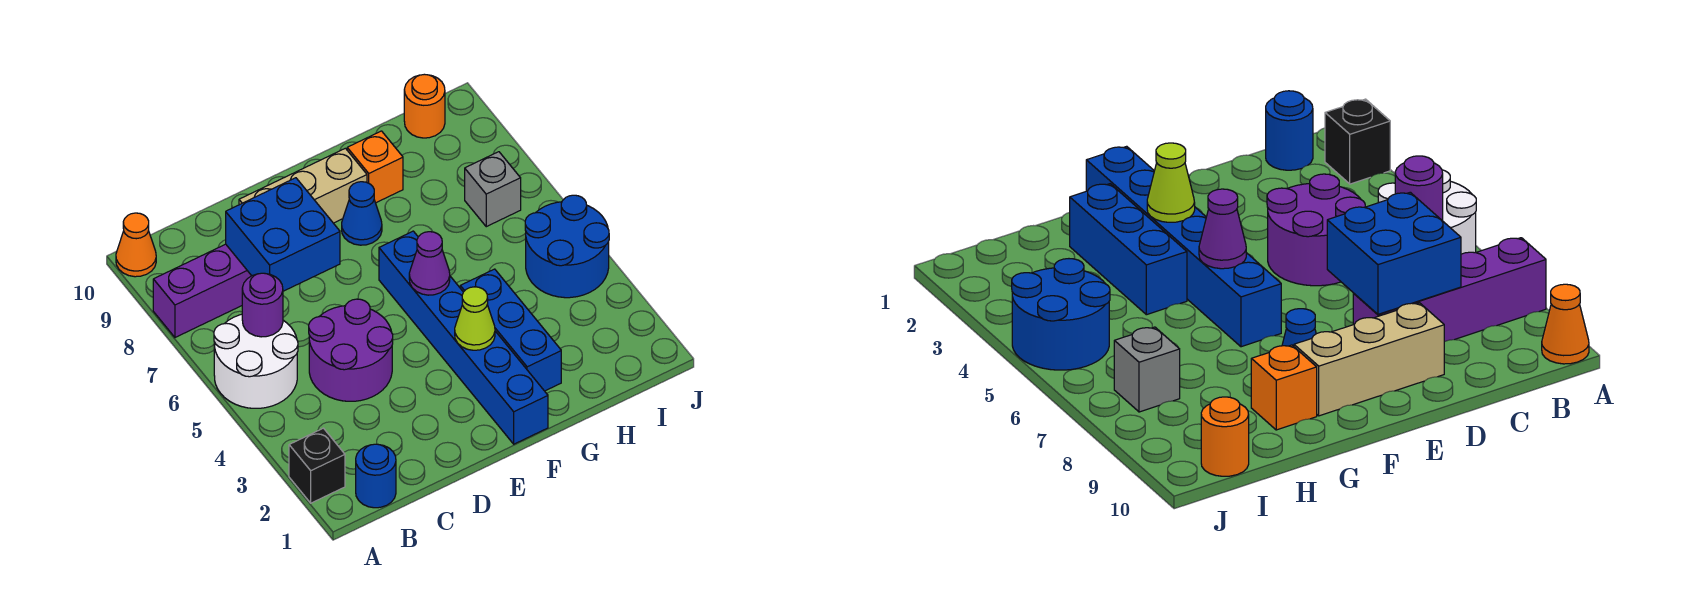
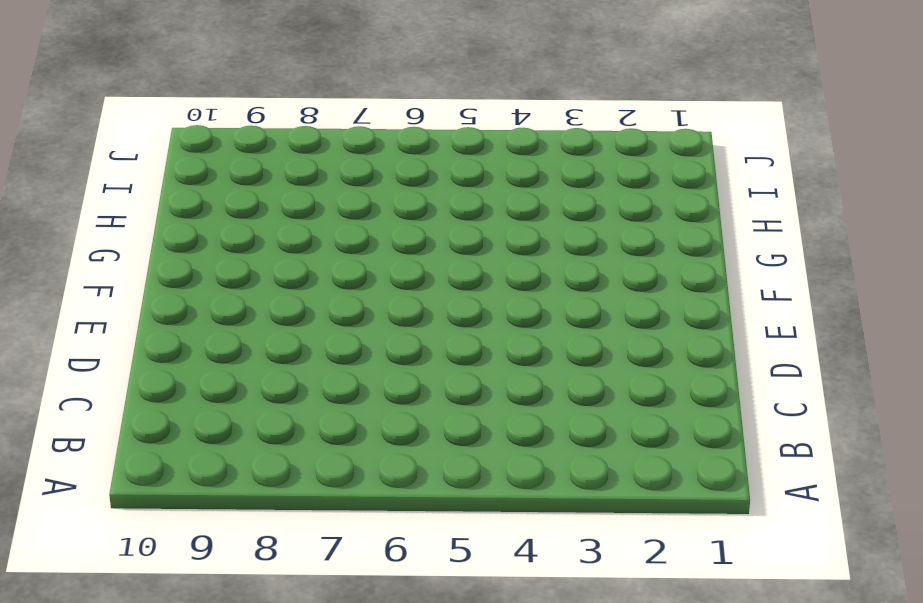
none -> black brick A2 level 1
none -> white round brick A5:B6 level 1
none -> purple brick A8:D8 level 1

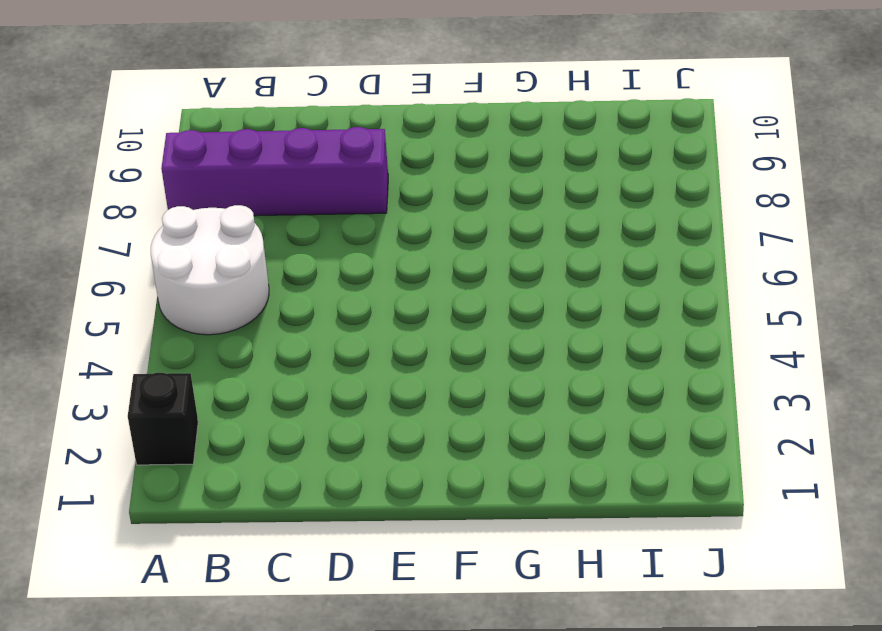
none -> orange cone A10 level 1
none -> blue round brick B1 level 1
none -> purple round brick C4:D5 level 1

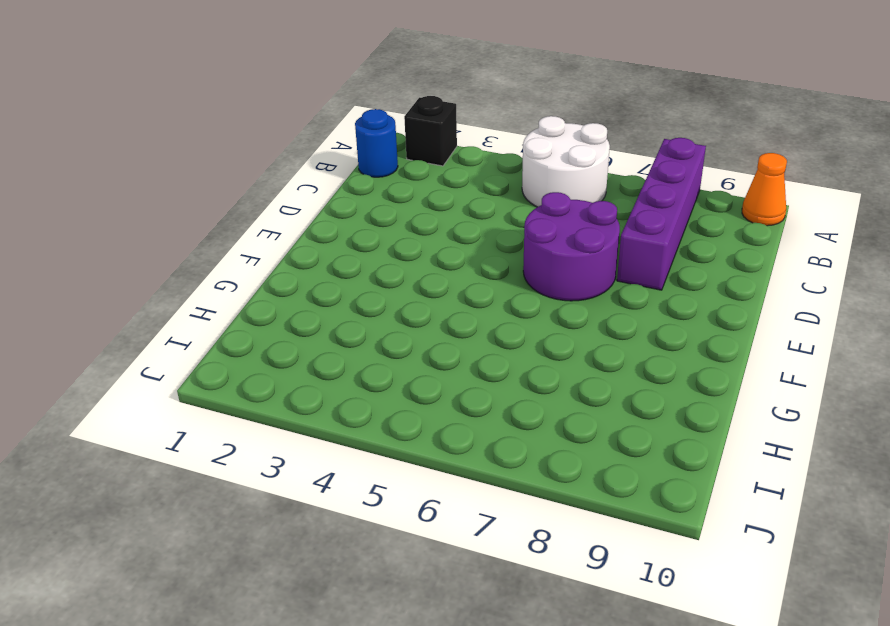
purple round brick D6:E7 level 1 -> purple round brick C4:D5 level 1
none -> tan brick D9:F9 level 1
none -> blue brick F1:F6 level 1
none -> blue cone F8 level 1

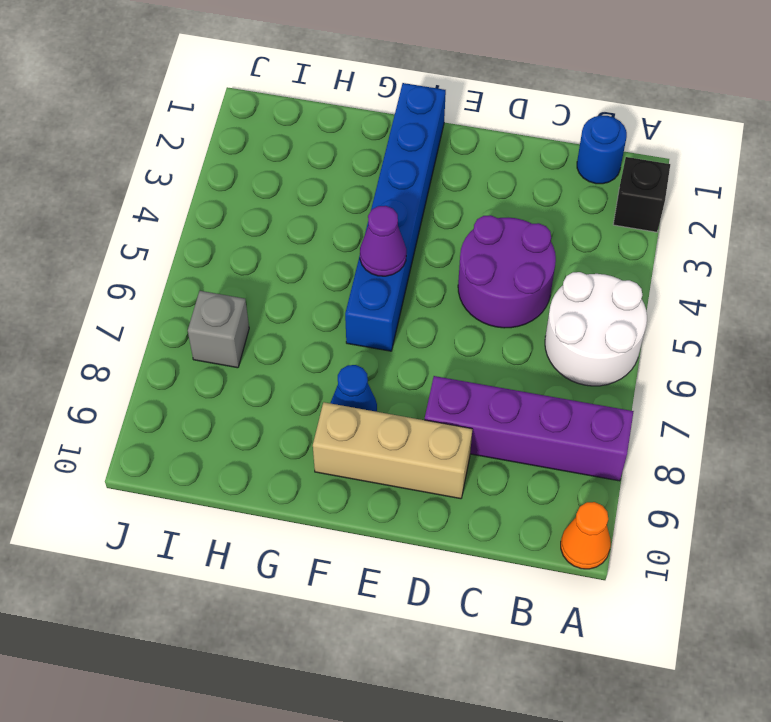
none -> blue brick G2:G4 level 1
none -> orange brick G9 level 1
none -> blue round brick I4:J5 level 1

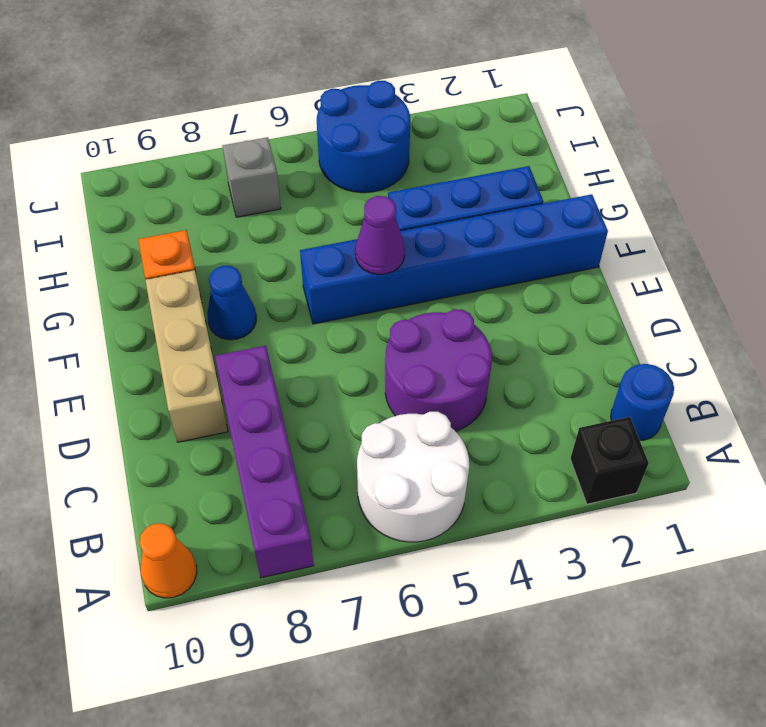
none -> orange round brick I10 level 1
none -> purple round brick B6 level 2
none -> blue brick C7:D8 level 2

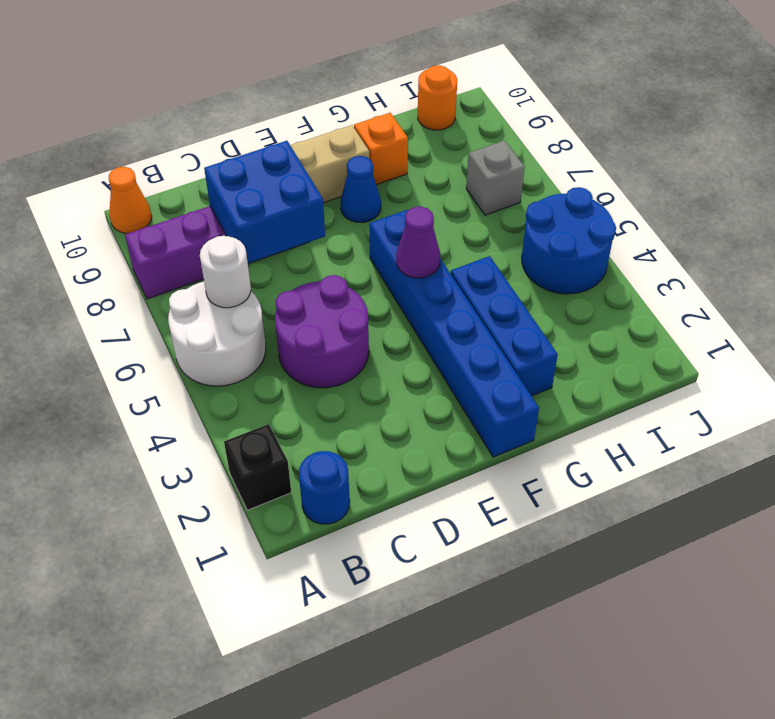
white round brick B6 level 2 -> purple round brick B6 level 2
none -> lime cone F3 level 2

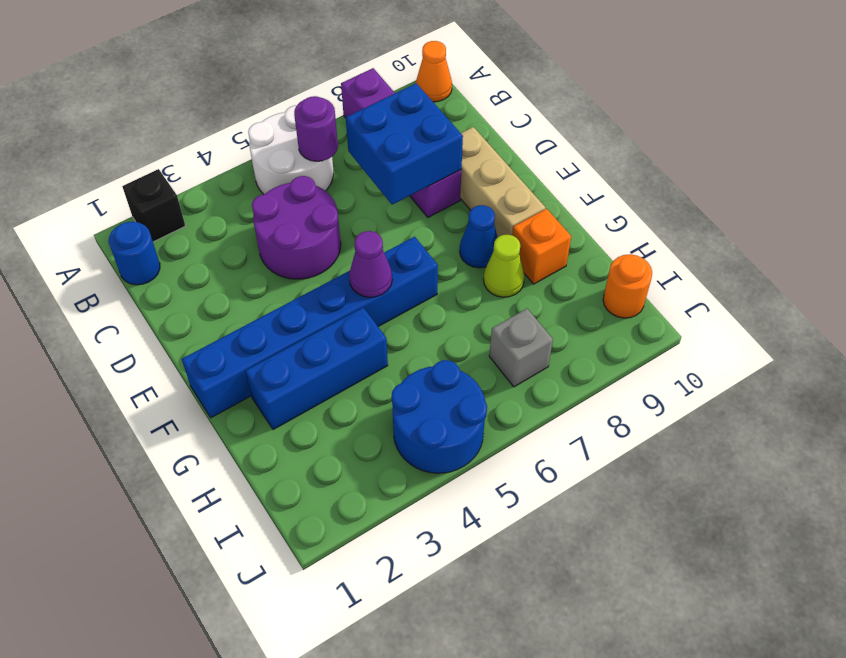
lime cone G8 level 1 -> lime cone F3 level 2

